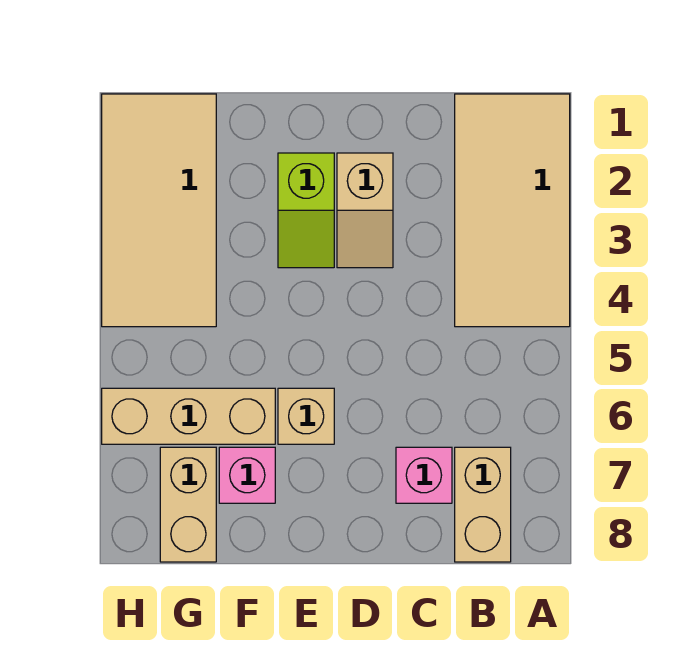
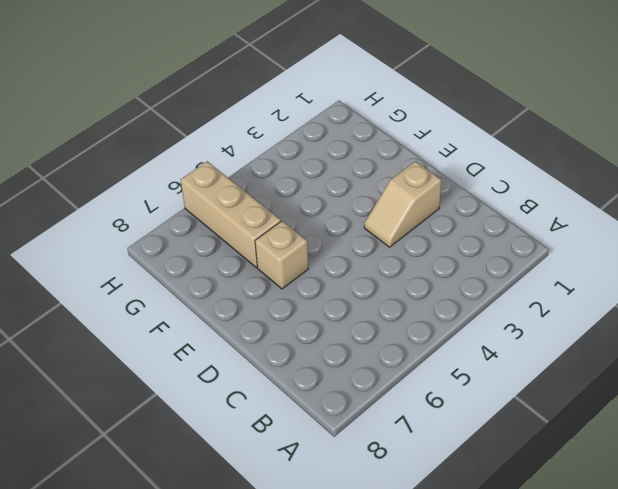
none -> tan tile A1:B4 level 1
none -> tan brick B7:B8 level 1

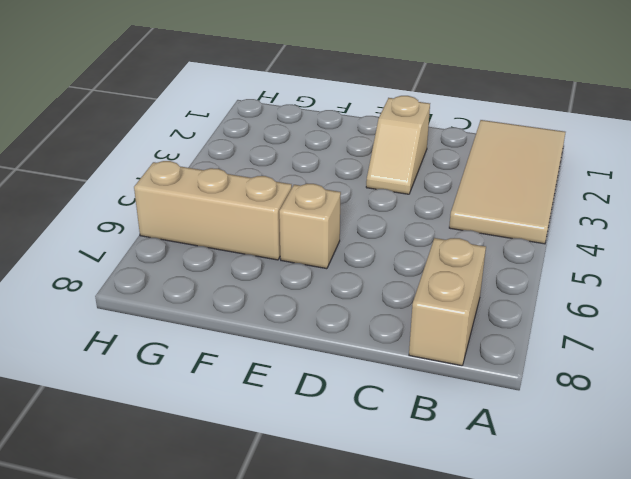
none -> pink brick C7 level 1
none -> lime slope E2:E3 level 1 top 2

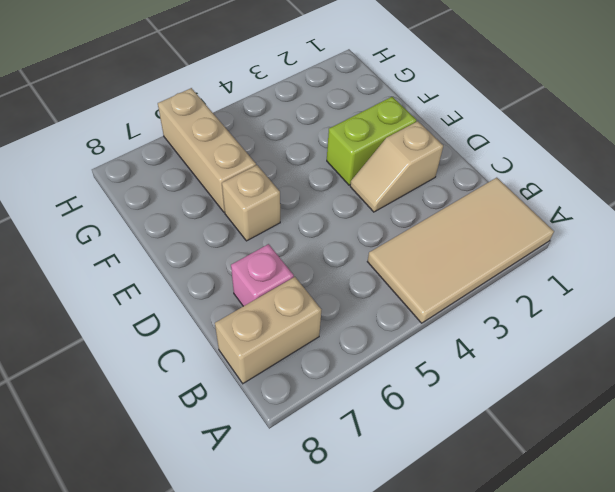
lime brick E2:E3 level 1 -> lime slope E2:E3 level 1 top 2
none -> pink brick F7 level 1
none -> tan tile G1:H4 level 1

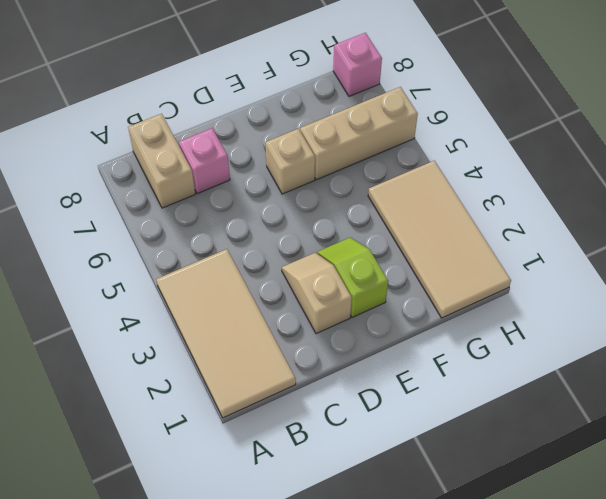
pink brick H8 level 1 -> pink brick F7 level 1
none -> tan brick G7:G8 level 1

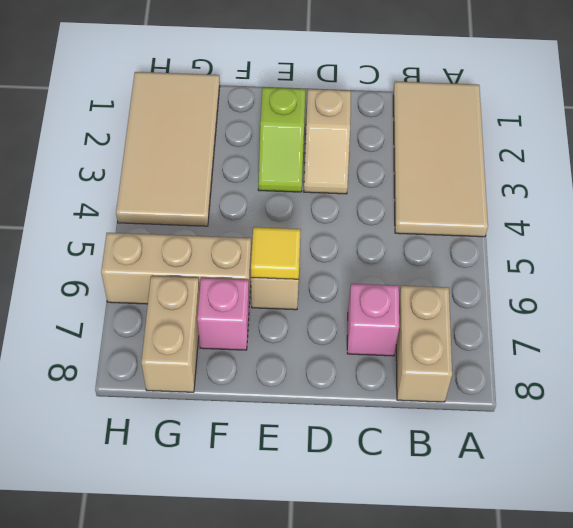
yellow tile E6 level 2 -> none

